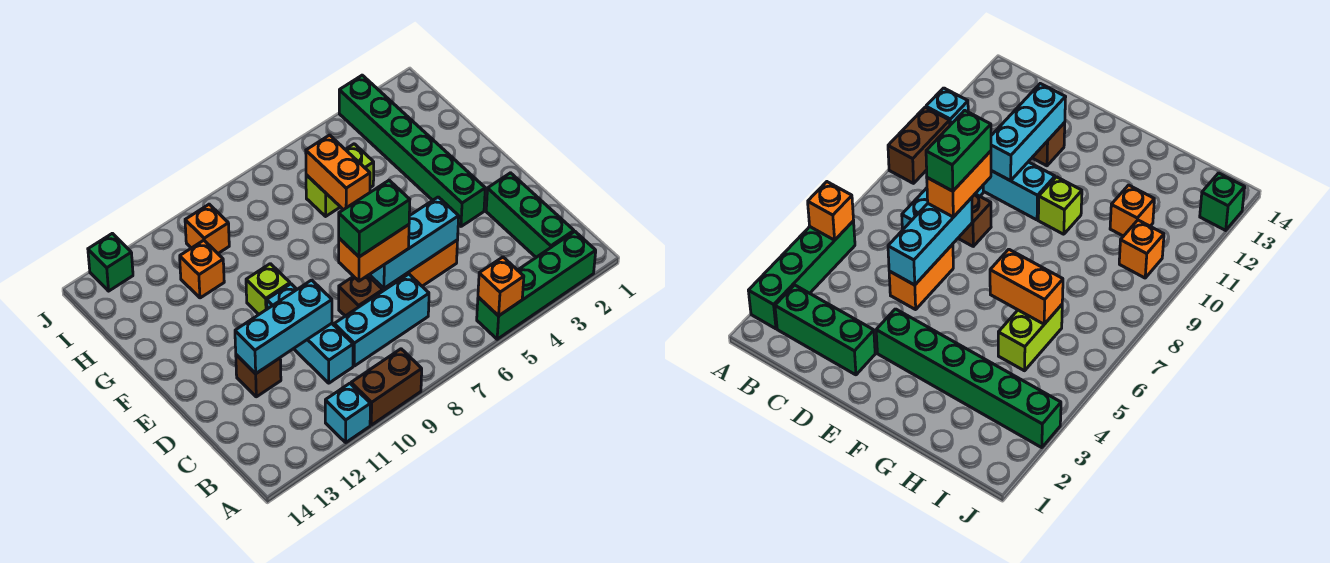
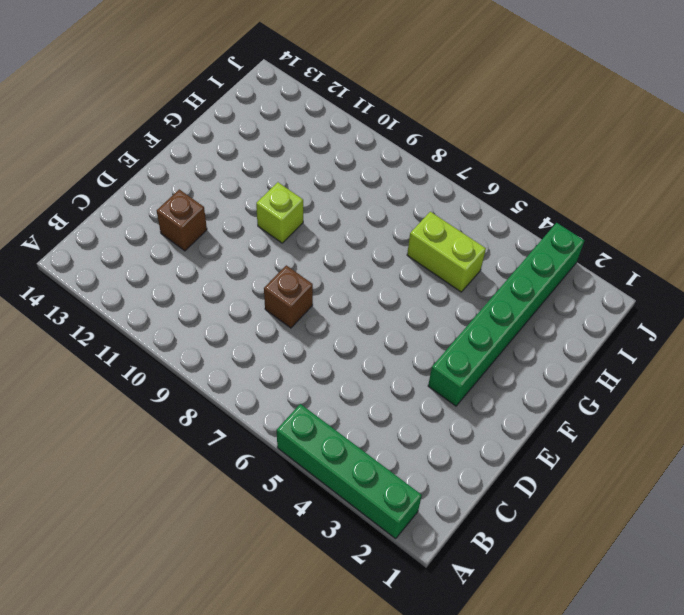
none -> brown brick A9:A10 level 1
none -> cyan brick A11 level 1
none -> green brick B2:D2 level 1

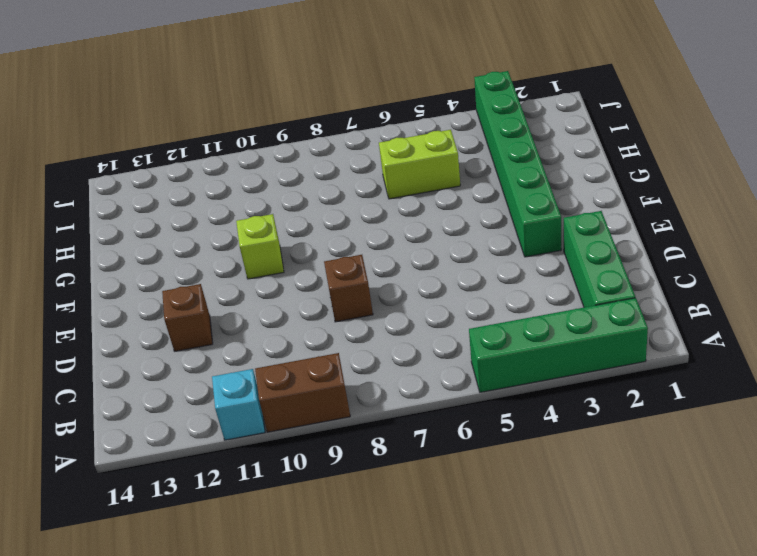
none -> cyan brick C7:C9 level 1
none -> cyan brick C10:E10 level 1
none -> orange brick D5:D6 level 1

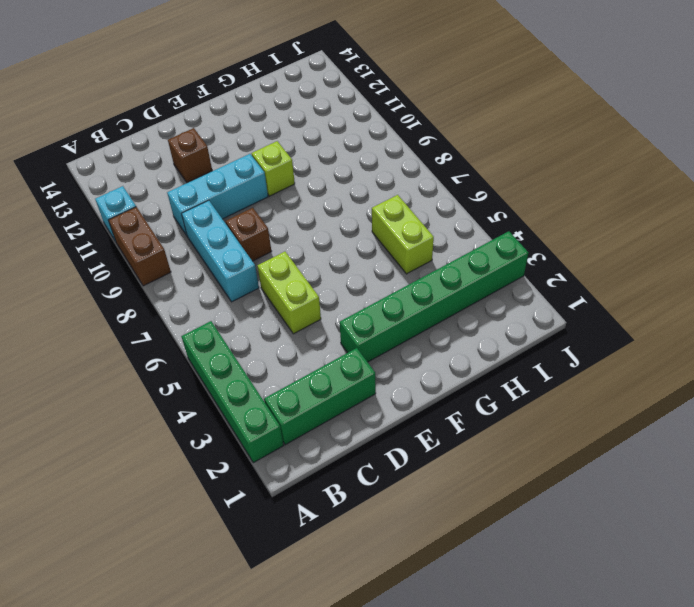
lime brick D5:D6 level 1 -> orange brick D5:D6 level 1
none -> orange brick H11 level 1
none -> orange brick I10 level 1
none -> green brick J13 level 1

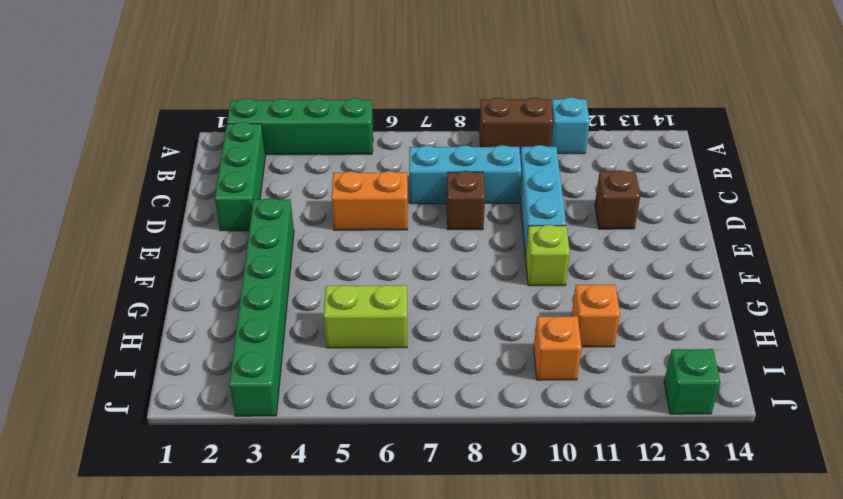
none -> orange brick A5 level 2
none -> cyan brick D5:D7 level 2
none -> cyan brick D10:D12 level 2

